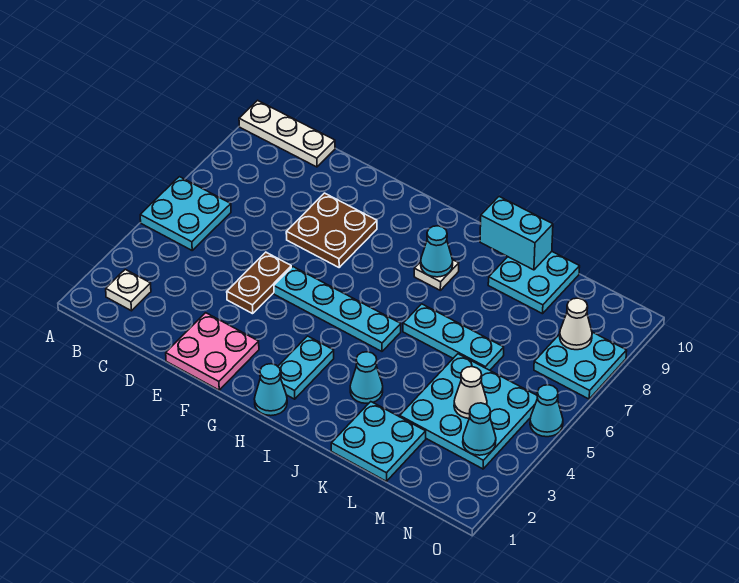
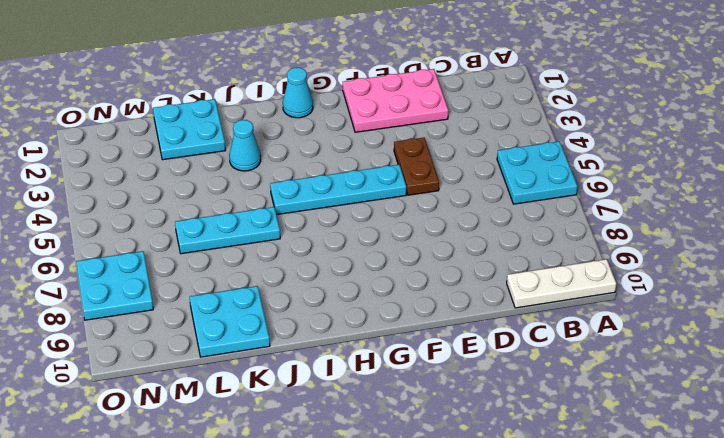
pink plate D1:F2 level 1 -> pink plate E1:F2 level 1
none -> white plate B2 level 1
none -> brown plate E7:F8 level 1
none -> cyan plate H2:H3 level 1

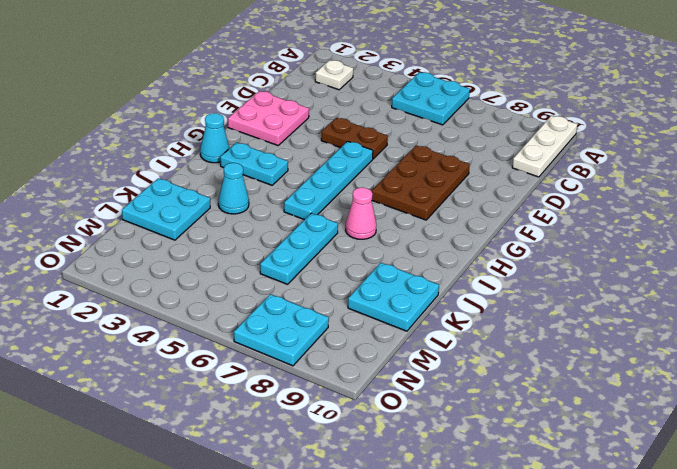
brown plate E7:G8 level 1 -> brown plate E7:F8 level 1
pink cone I7 level 1 -> none
none -> white plate I8 level 1
none -> cyan plate L3:N5 level 1
none -> cyan cone O5 level 1

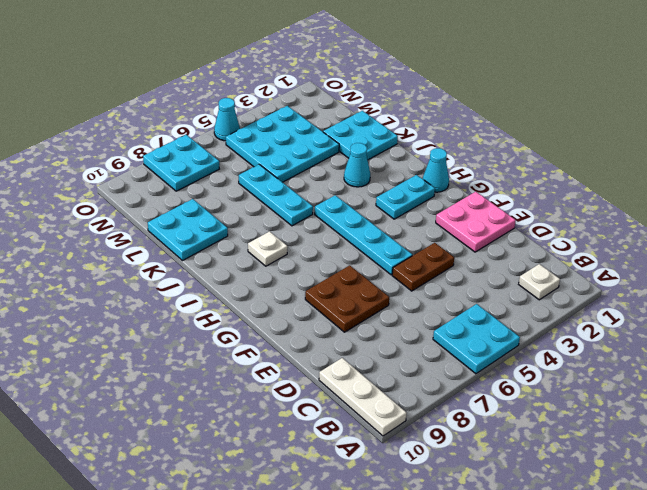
none -> cyan cone I8 level 2
none -> cyan brick J10:K10 level 2
none -> white cone M4 level 2

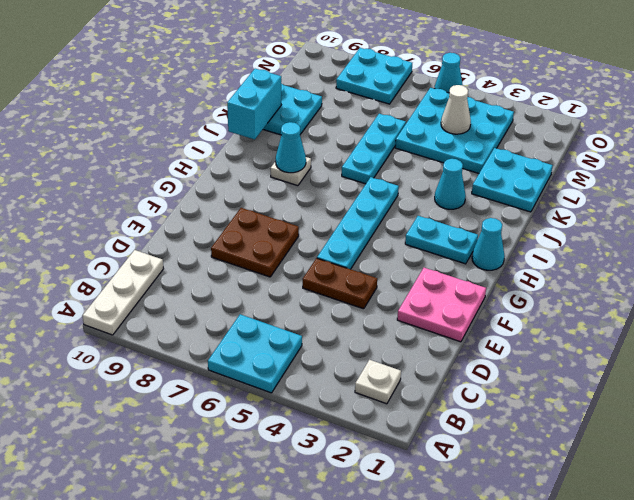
none -> cyan cone N3 level 2
none -> white cone N8 level 2

